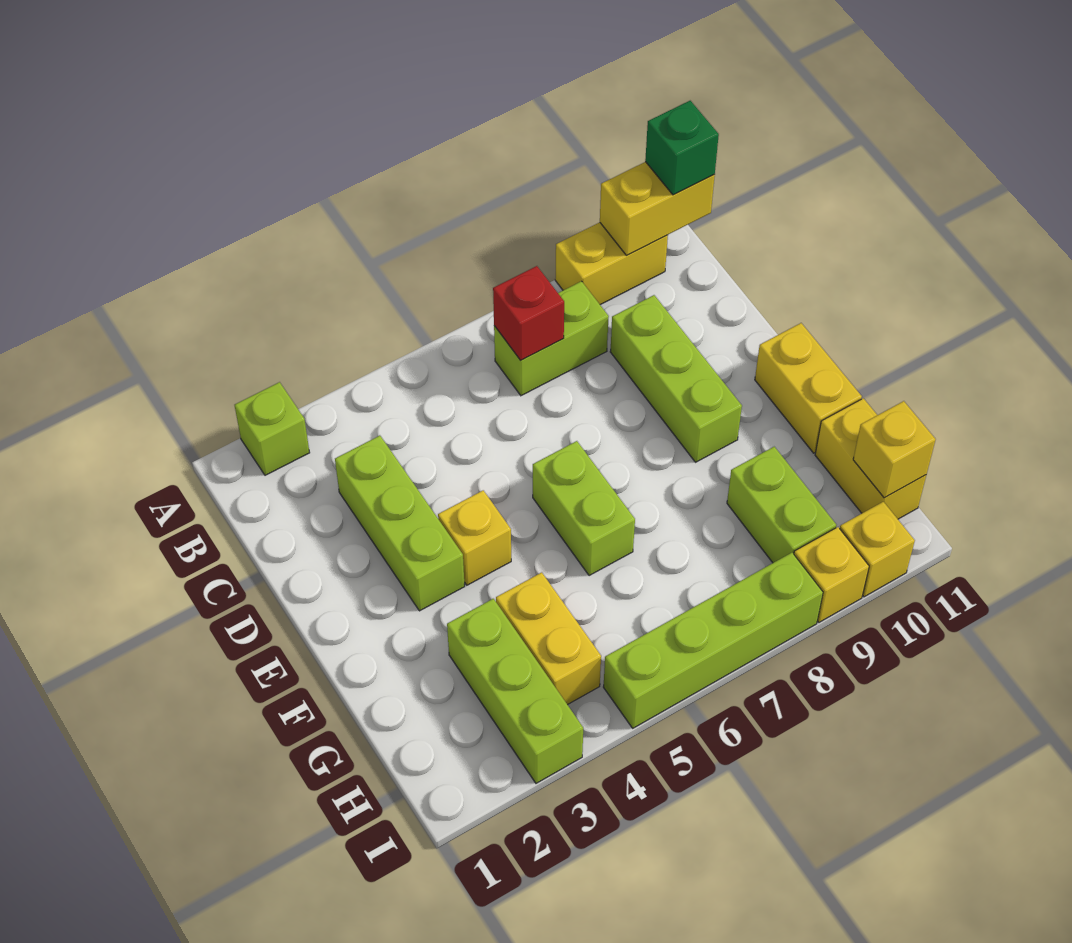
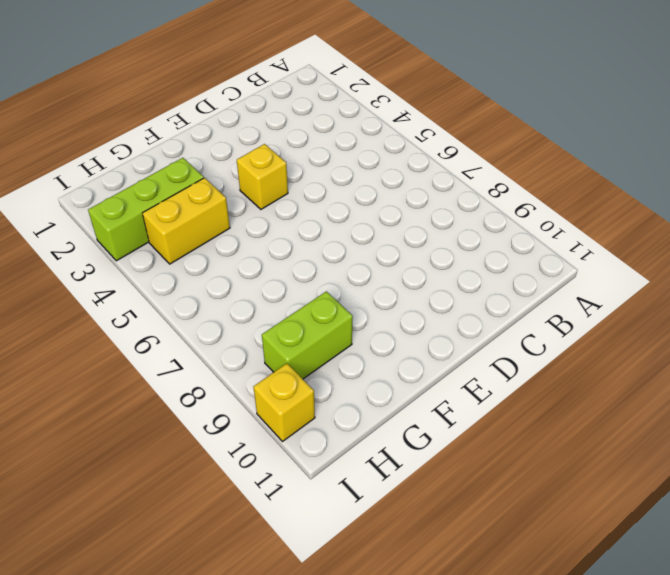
none -> lime brick A2 level 1
none -> yellow brick A9:A10 level 1
none -> lime brick B7:B8 level 1

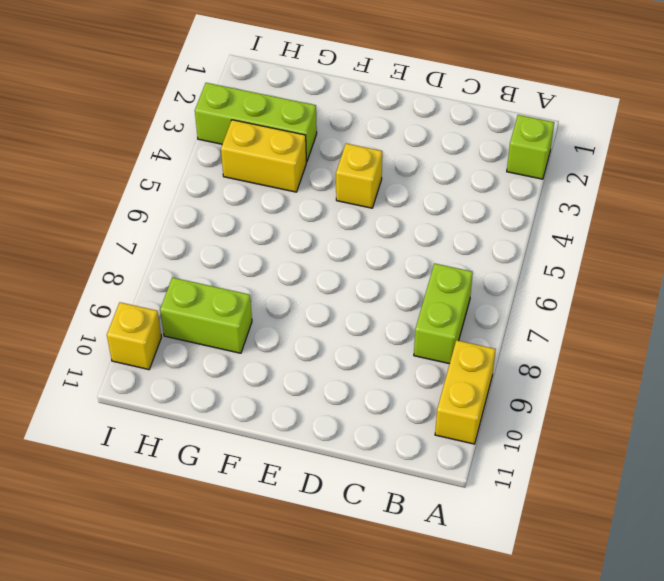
none -> lime brick C3:E3 level 1
none -> lime brick C9:E9 level 1
none -> lime brick E6:F6 level 1

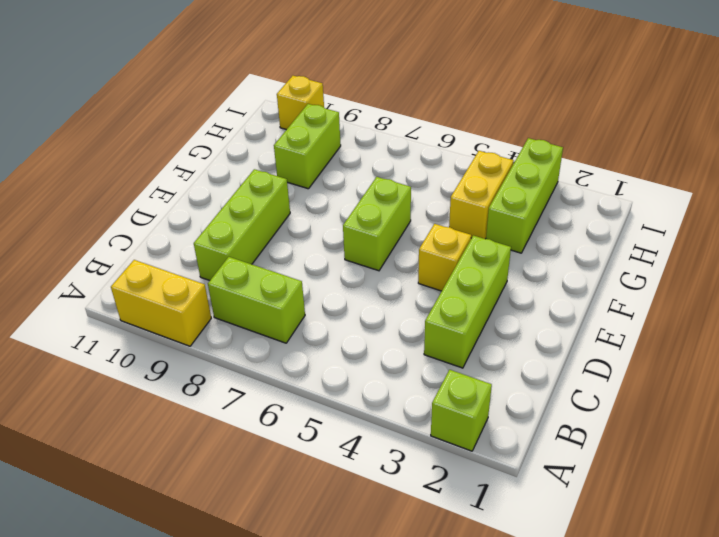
none -> yellow brick E11:F11 level 1
none -> yellow brick G11:H11 level 1
none -> lime brick I5:I8 level 1

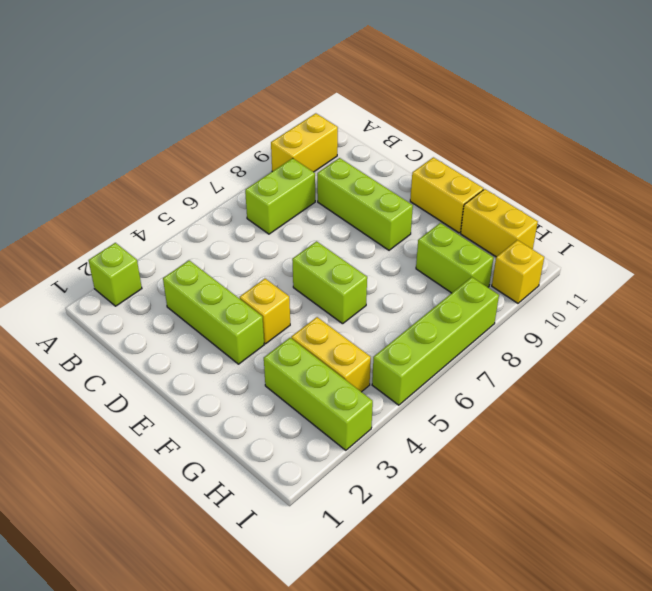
none -> yellow brick I9 level 1
none -> yellow brick A10:A11 level 2
none -> red brick B7 level 2

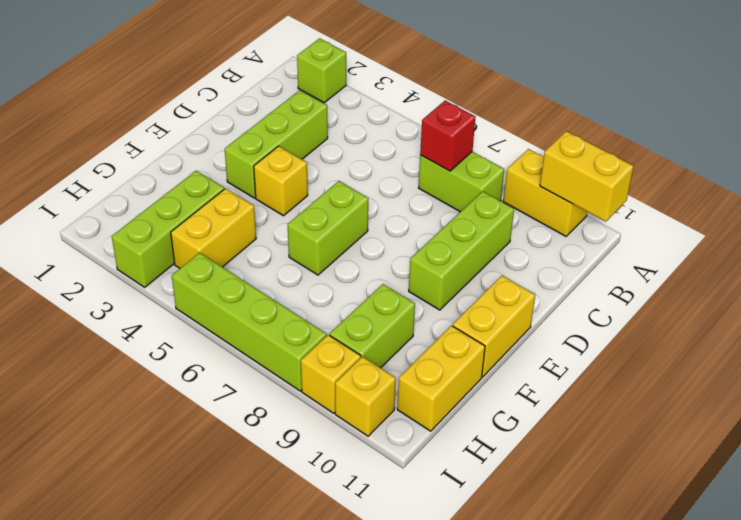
none -> yellow brick H11 level 2
none -> green brick A11 level 3

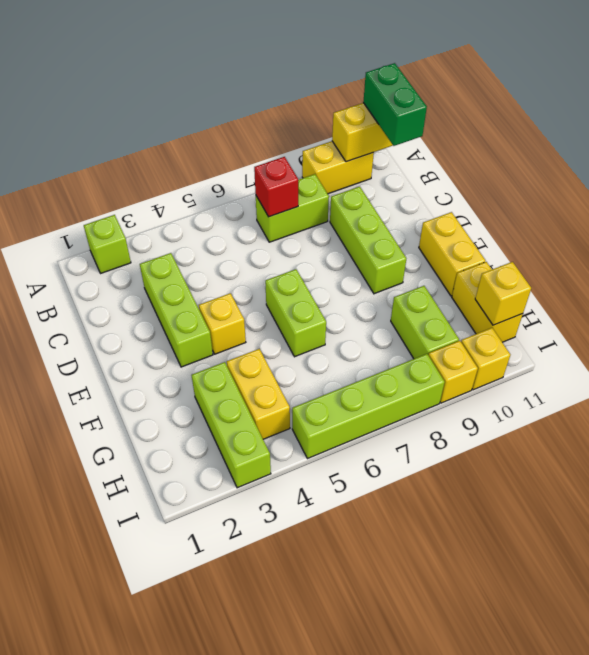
green brick A11:B11 level 3 -> green brick A11 level 3

